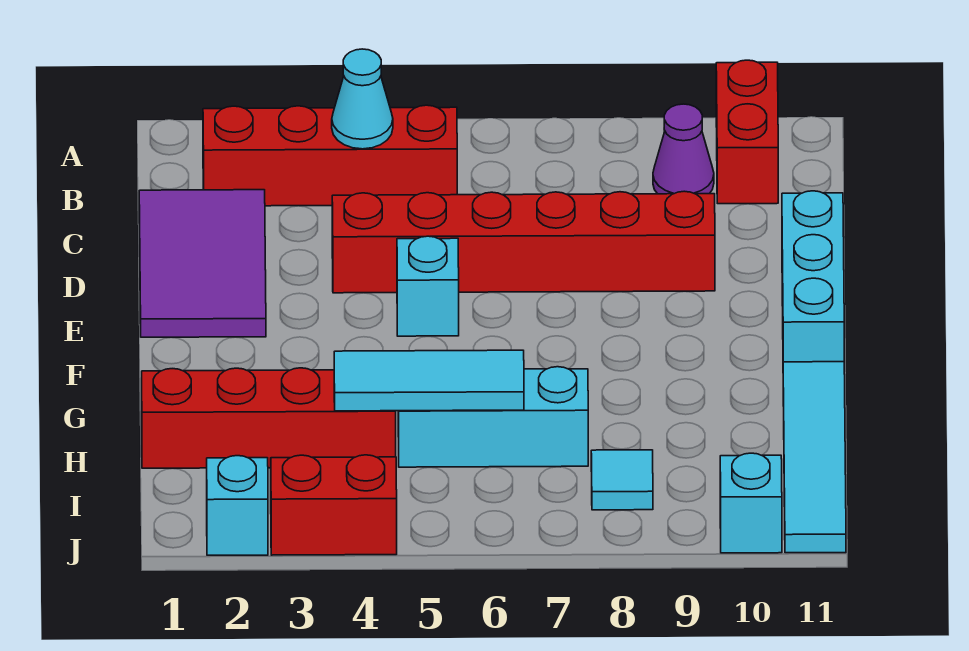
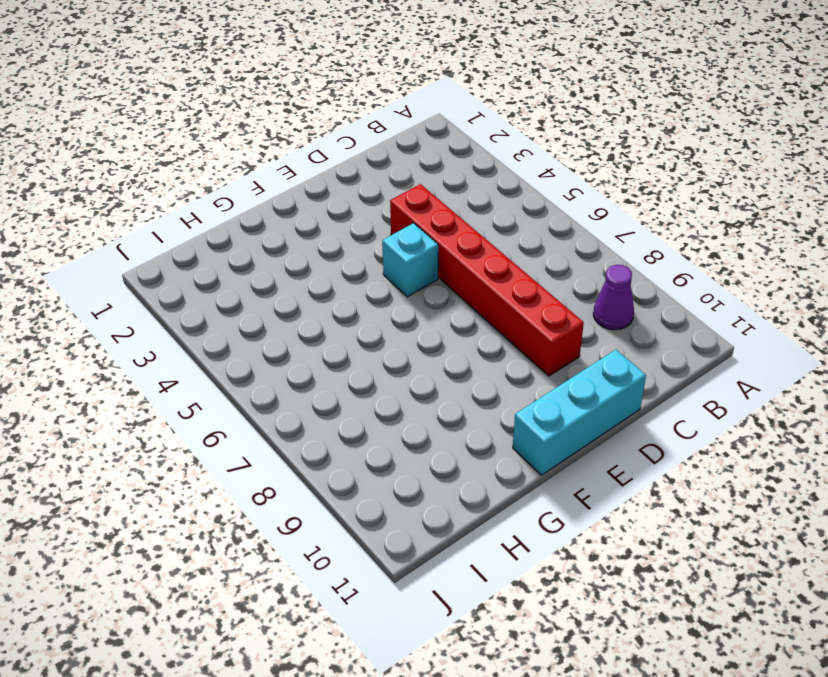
none -> red brick A10:B10 level 1
none -> red brick B2:B5 level 1
none -> purple tile C1:E2 level 1

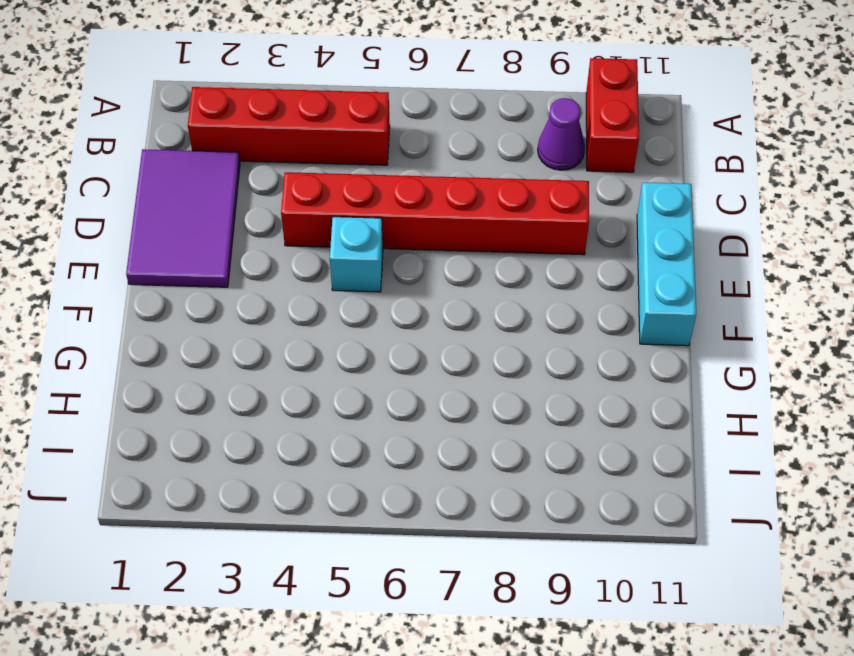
none -> cyan tile G11:J11 level 1
none -> red brick H1:H4 level 1
none -> cyan brick H5:H7 level 1

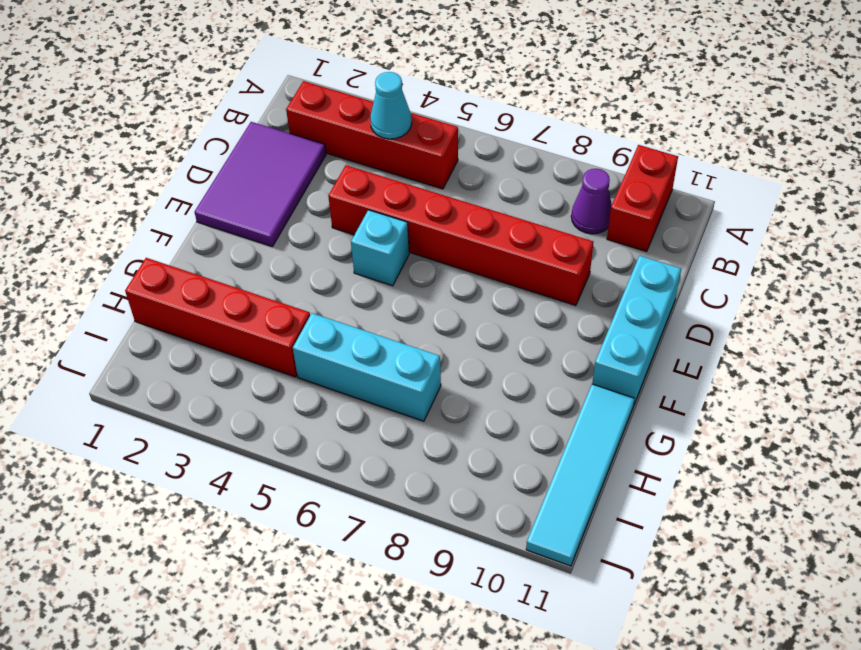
none -> cyan tile I8 level 1
none -> cyan brick J2 level 1
none -> red brick J3:J4 level 1

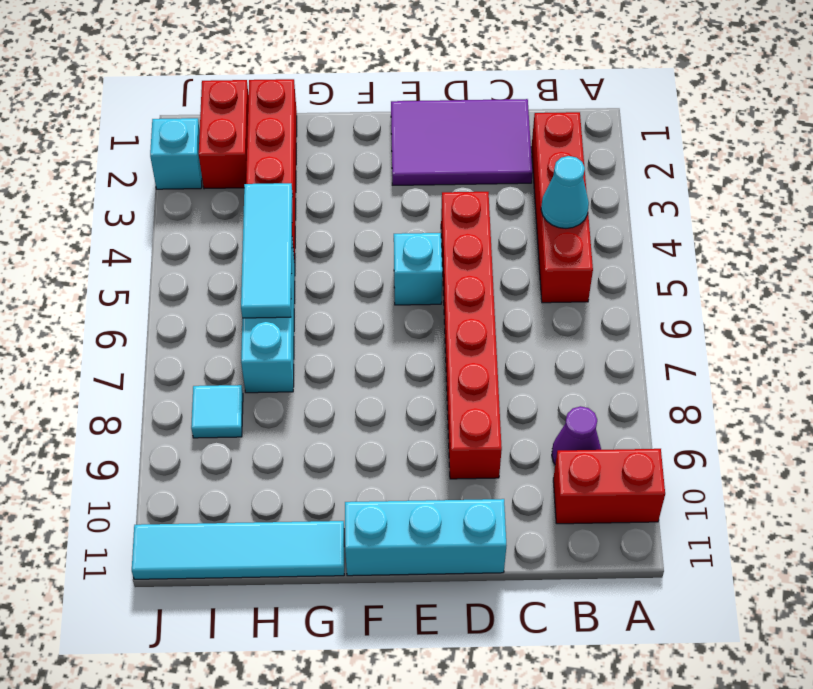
red brick I1:I2 level 1 -> red brick J3:J4 level 1
none -> cyan brick J10 level 1

